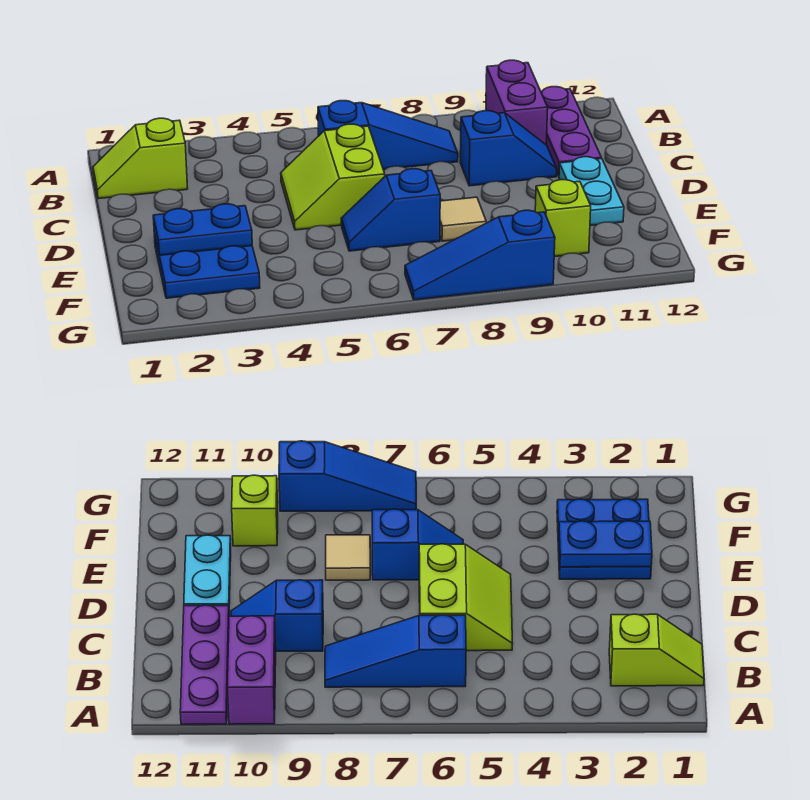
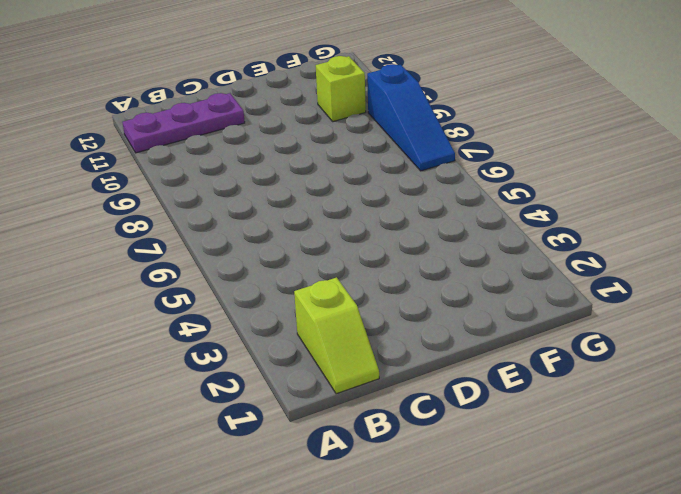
none -> purple brick A10:B10 level 1
none -> blue slope B6:B8 level 1 top 6
none -> lime slope C5:D6 level 1 top 6

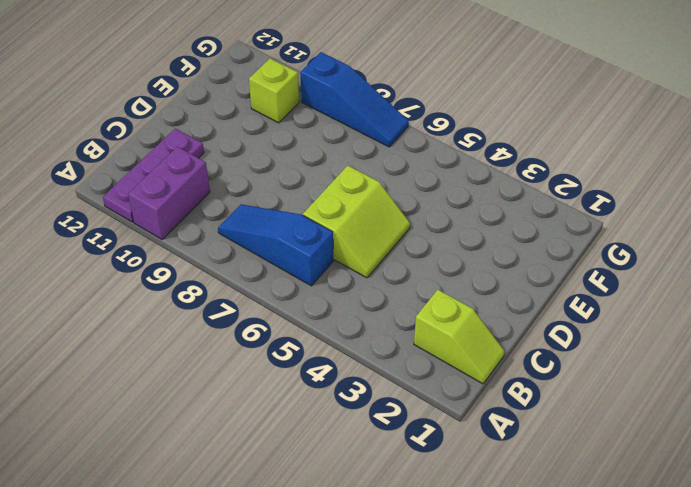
none -> blue slope C9:C10 level 1 top 9
none -> cyan plate D11:E11 level 1
none -> blue plate E2:F3 level 1

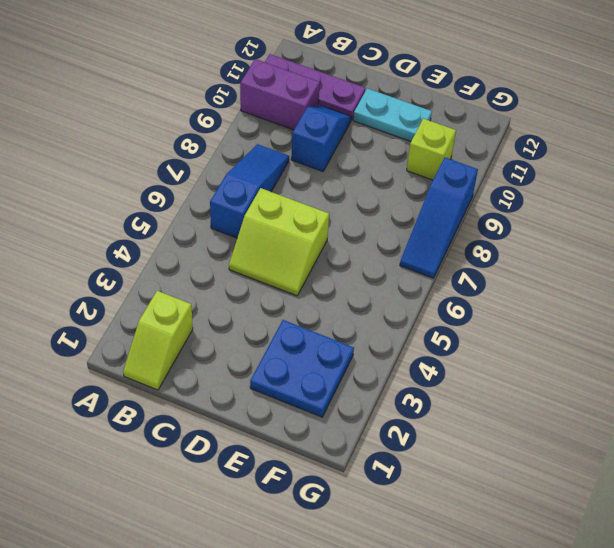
none -> blue slope E6:E7 level 1 top 7
none -> tan tile E8 level 1
none -> blue plate E2:E3 level 2

